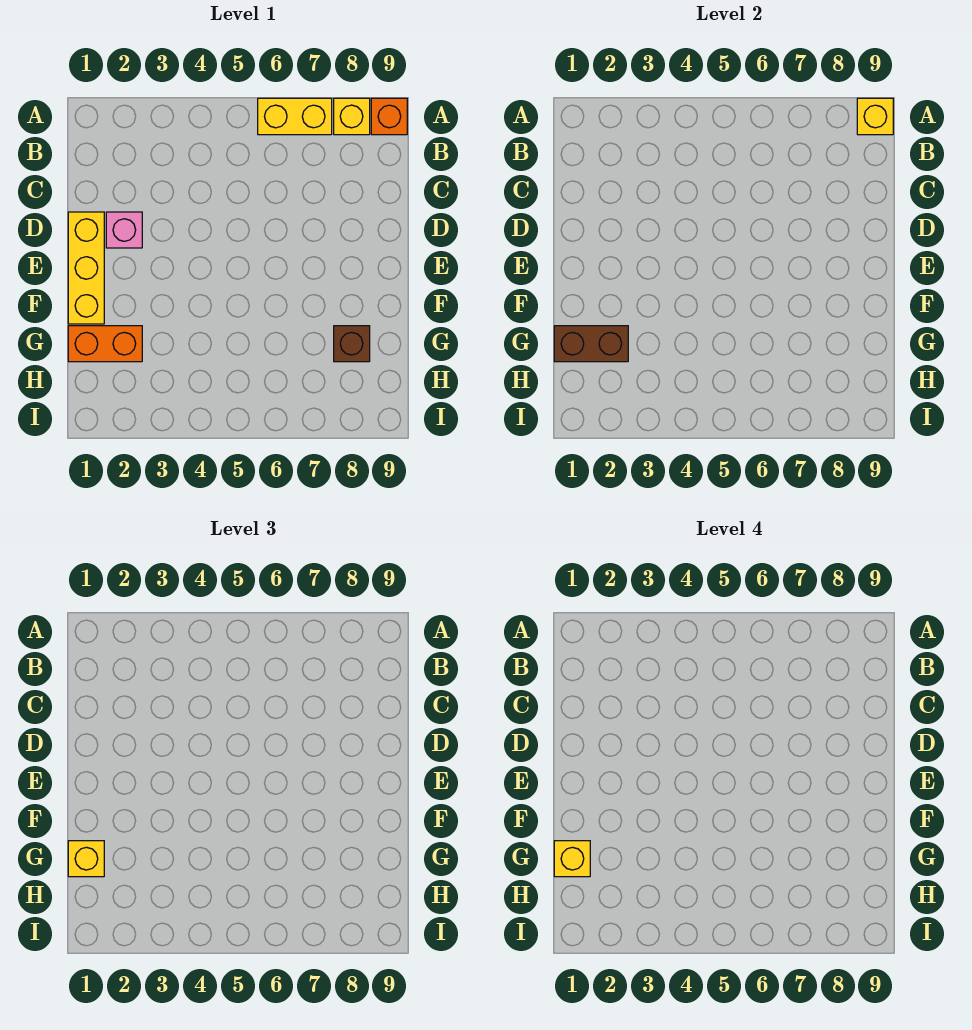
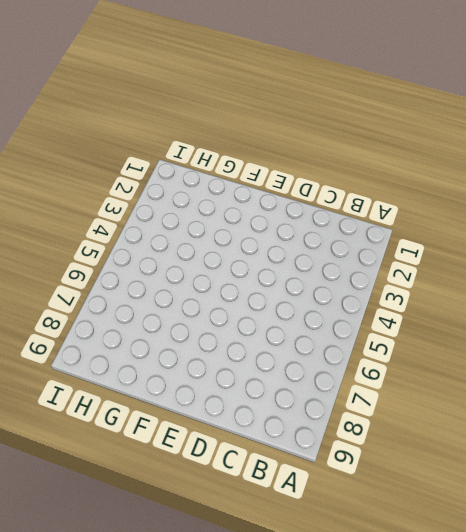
none -> yellow brick A6:A7 level 1
none -> yellow brick A8 level 1

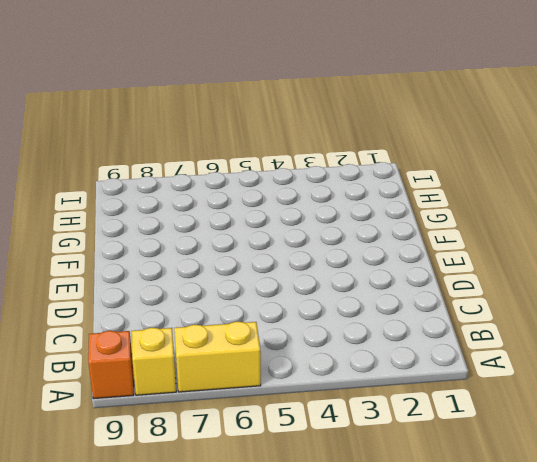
none -> yellow brick D1:F1 level 1
none -> pink brick D2 level 1

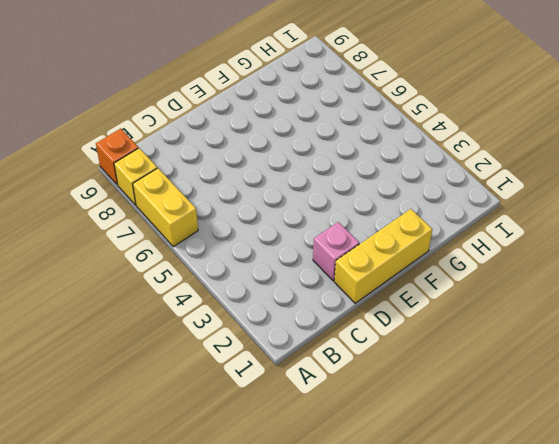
none -> orange brick G1:G2 level 1
none -> brown brick G8 level 1

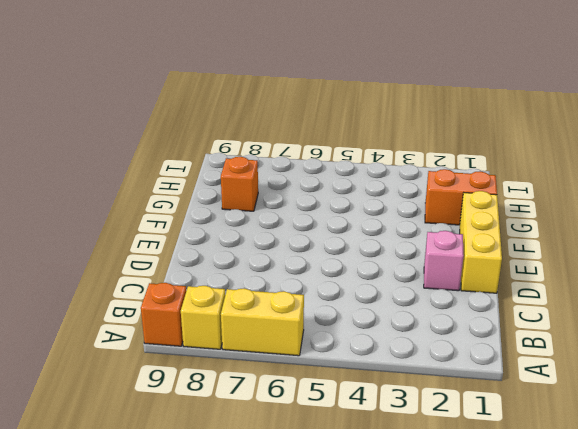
orange brick G8 level 1 -> brown brick G8 level 1
none -> yellow brick A9 level 2
none -> brown brick G1:G2 level 2

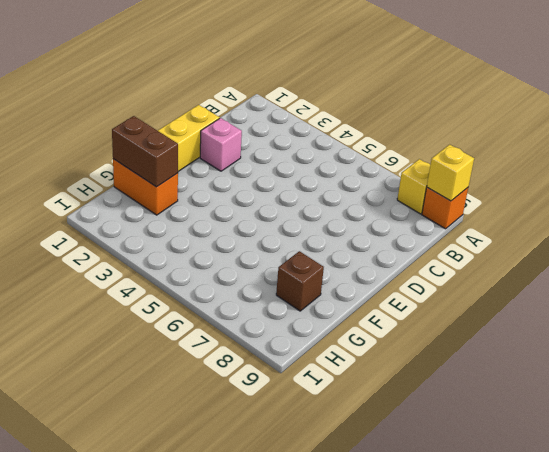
none -> yellow brick A6:A7 level 1
none -> yellow brick G1 level 3

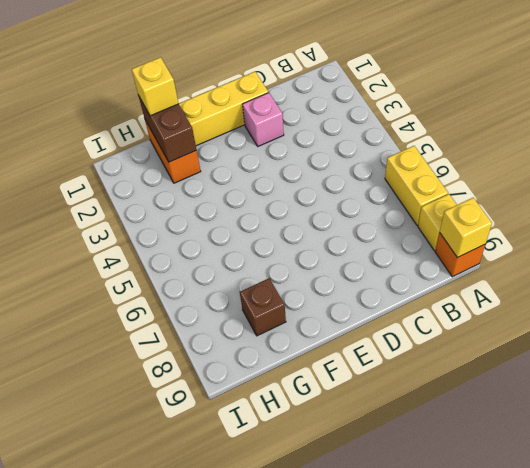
none -> yellow brick G1 level 4

